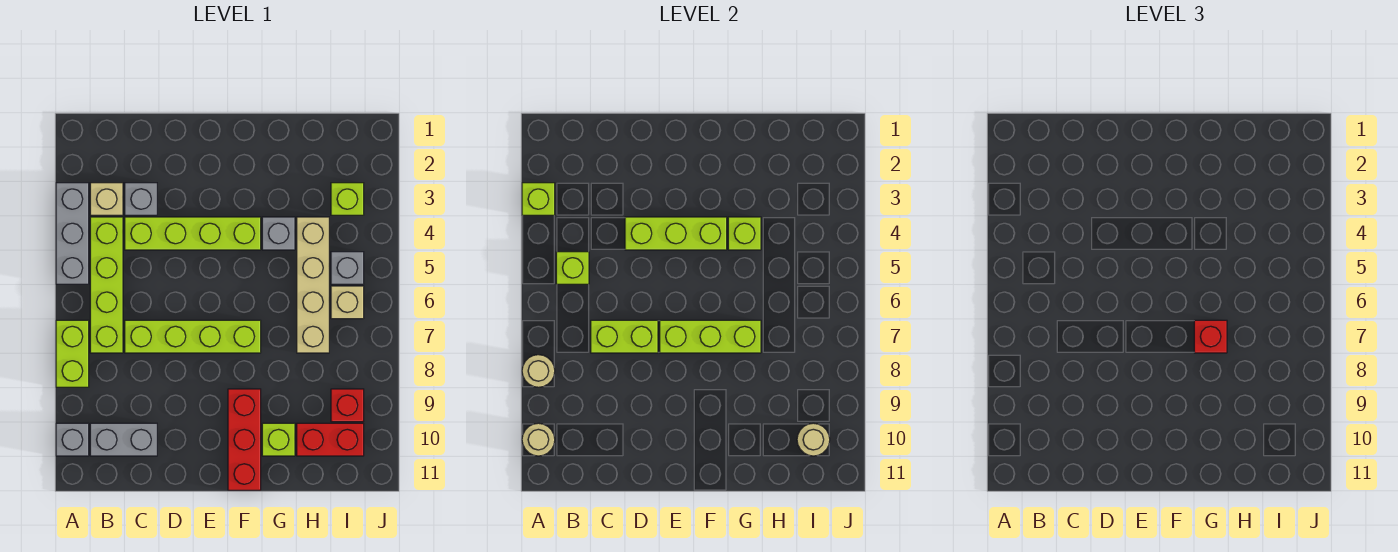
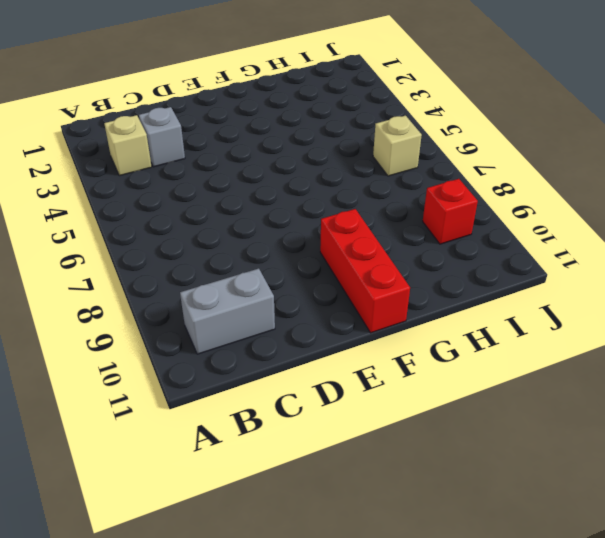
none -> grey brick A3:A5 level 1
none -> lime brick A7:A8 level 1
none -> grey brick A10 level 1

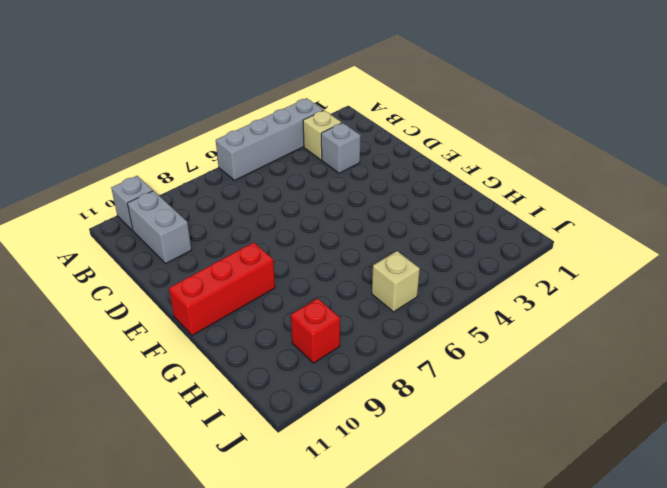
grey brick A3:A6 level 1 -> grey brick A3:A5 level 1
none -> lime brick A7:A8 level 1
none -> lime brick B4:B7 level 1
none -> lime brick C4:F4 level 1

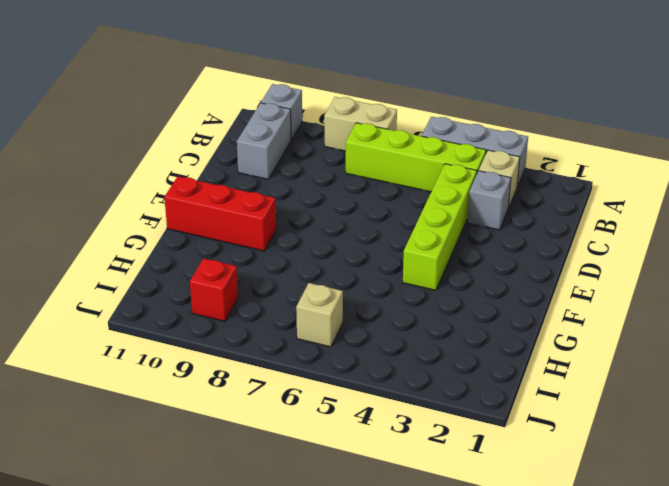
tan brick A7:A8 level 1 -> lime brick A7:A8 level 1
none -> lime brick C7:F7 level 1
none -> grey brick G4 level 1
none -> lime brick G10 level 1

